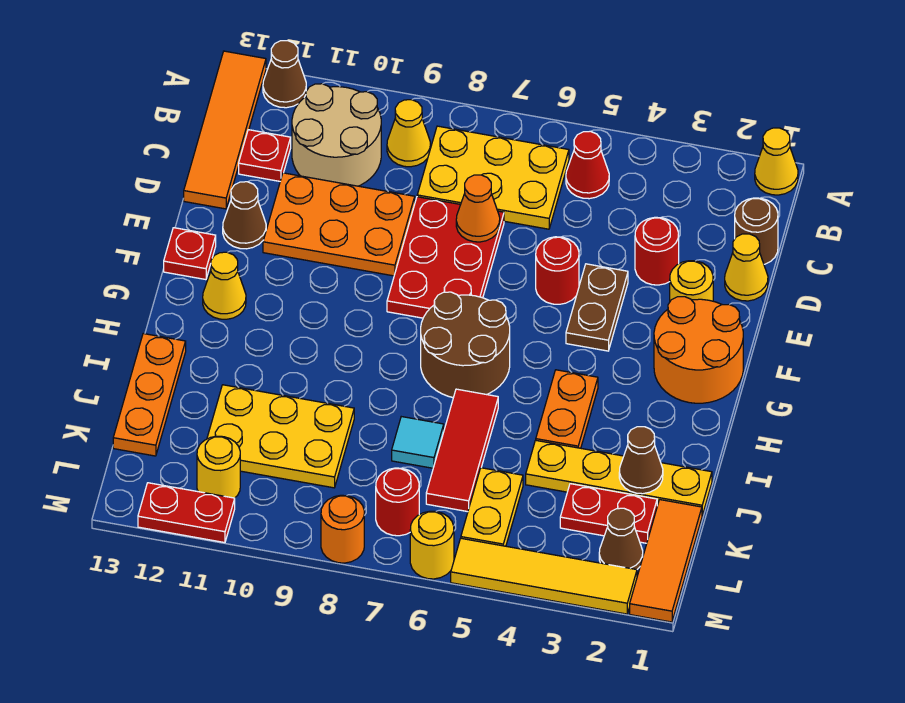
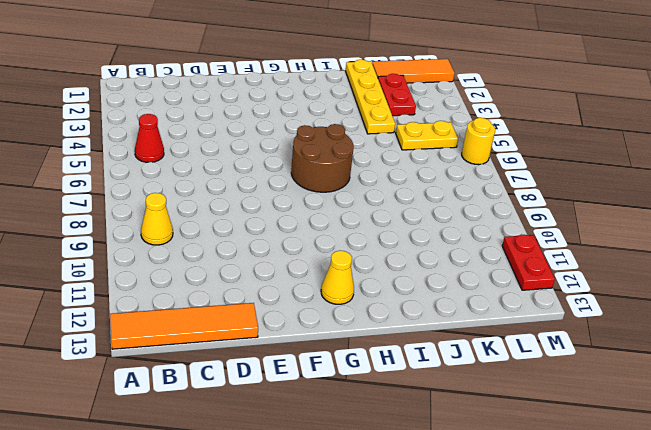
none -> yellow cone A1 level 1
none -> brown cone A12 level 1
none -> yellow plate B6:C8 level 1
none -> tan round brick B10:C11 level 1

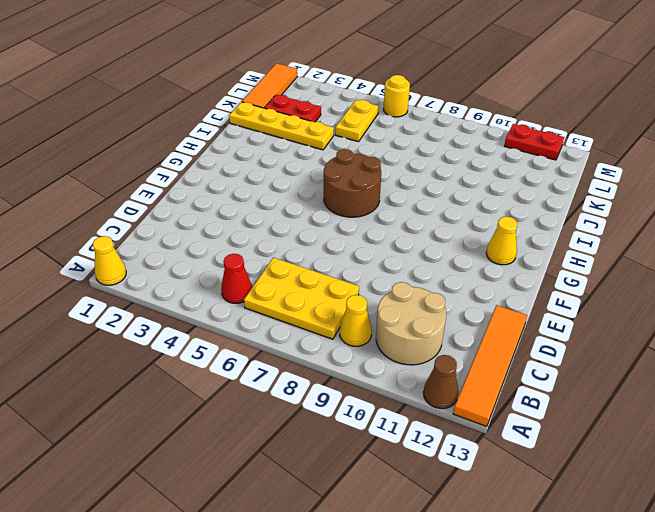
none -> brown round brick C1 level 1
none -> red plate C12 level 1
none -> yellow cone D1 level 1
none -> red round brick D3 level 1

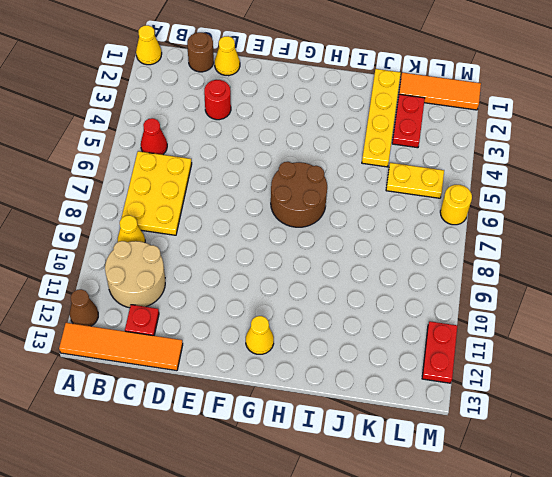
none -> red plate D7:F8 level 1
none -> orange plate D9:E11 level 1
none -> yellow round brick E2 level 1
none -> brown plate E4:F4 level 1

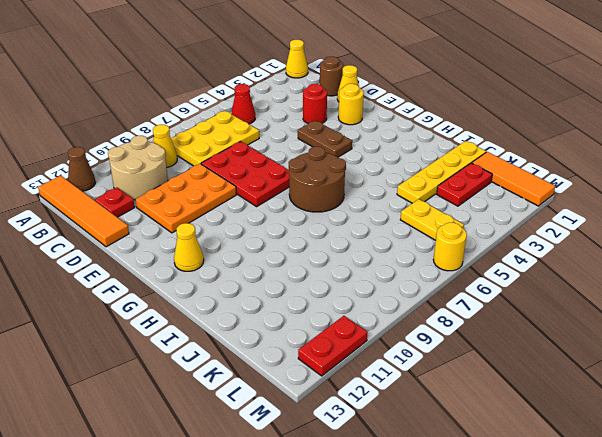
none -> red round brick E5 level 1
none -> brown cone E12 level 1
none -> orange round brick F1:G2 level 1
none -> red plate F13 level 1

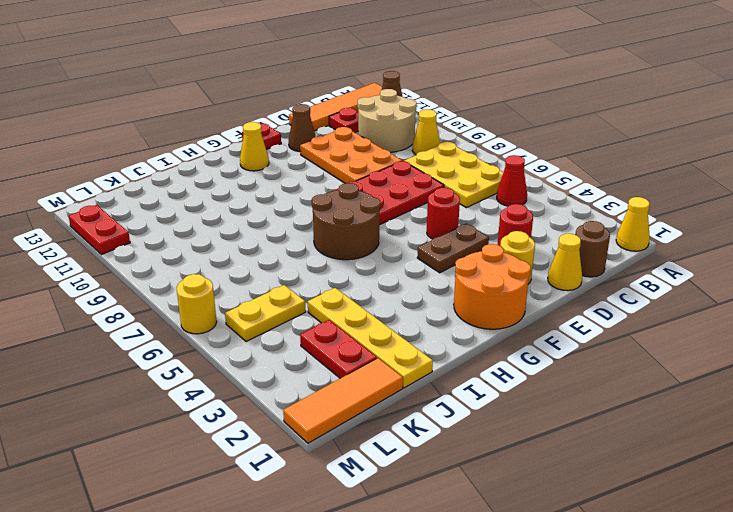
none -> orange plate H4:I4 level 1
none -> red tile I6:K6 level 1
none -> orange plate I13:K13 level 1
none -> cyan tile J7 level 1

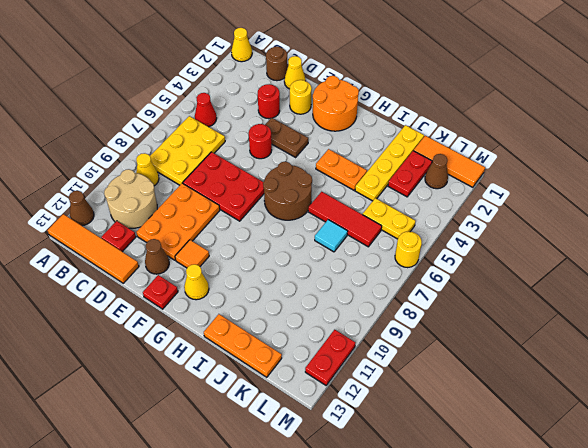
orange tile F11 level 1 -> none
none -> yellow plate J9:K11 level 1
none -> red round brick L7 level 1
none -> yellow round brick L11 level 1
none -> yellow tile M2:M5 level 1

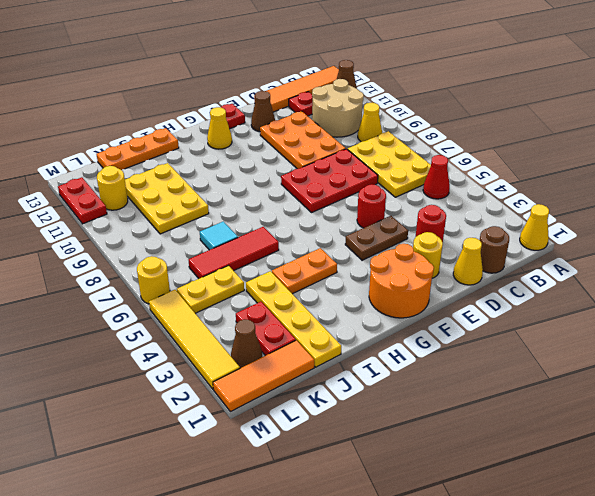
none -> brown round brick G6:H7 level 1
none -> red round brick L7 level 1
none -> orange round brick M8 level 1
none -> orange cone D7 level 2

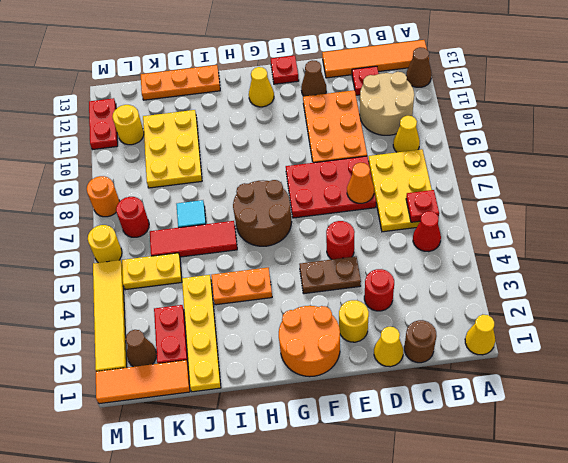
red plate B6 level 2 -> none
none -> brown cone J2 level 2

